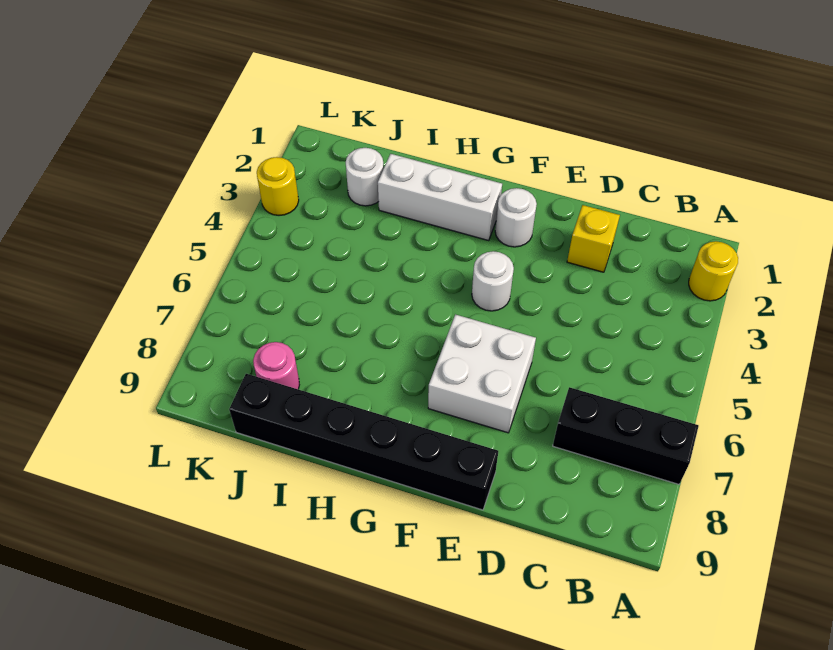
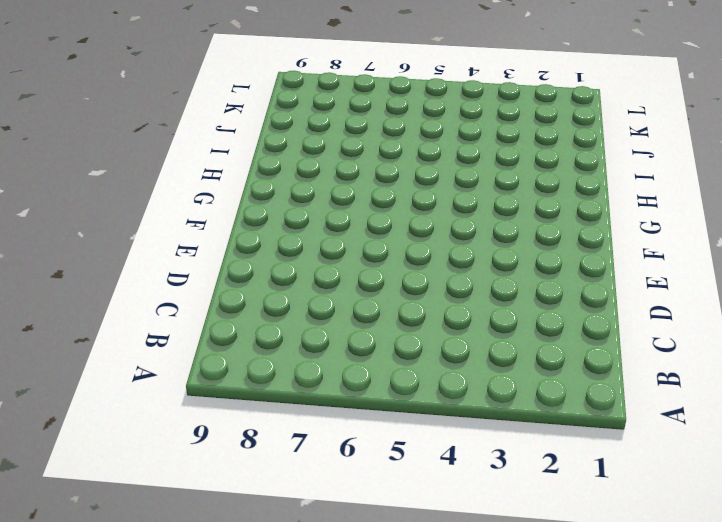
none -> yellow round brick A2 level 1
none -> black brick A7:C7 level 1

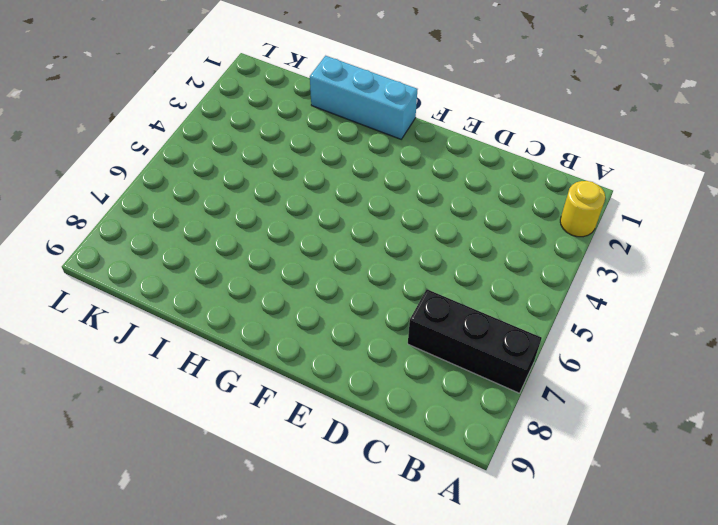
cyan brick G1:I1 level 1 -> none
none -> yellow brick D2 level 1
none -> white brick E6:F7 level 1

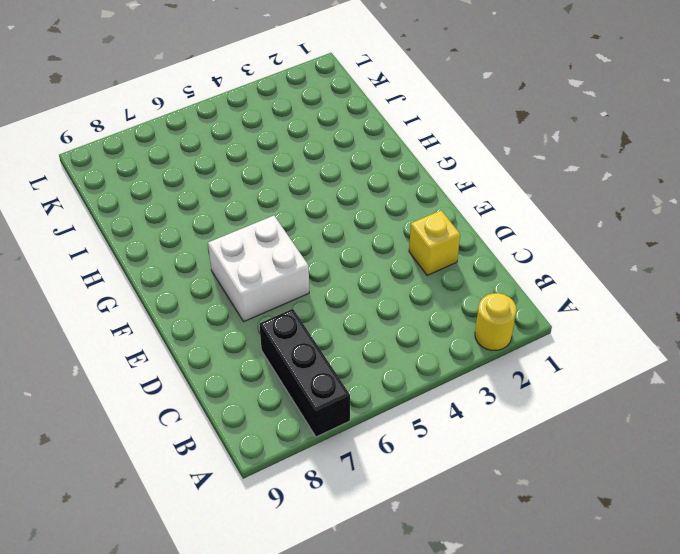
none -> black brick E9:J9 level 1
none -> white round brick F2 level 1

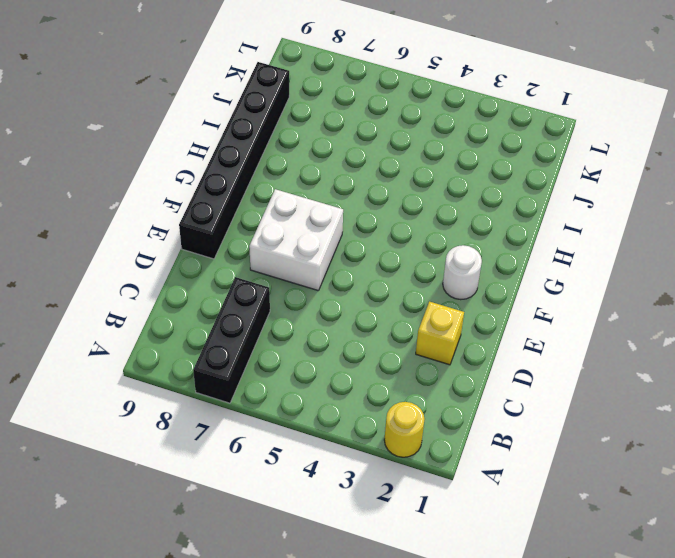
none -> white round brick F4 level 1
none -> white brick G2:I2 level 1

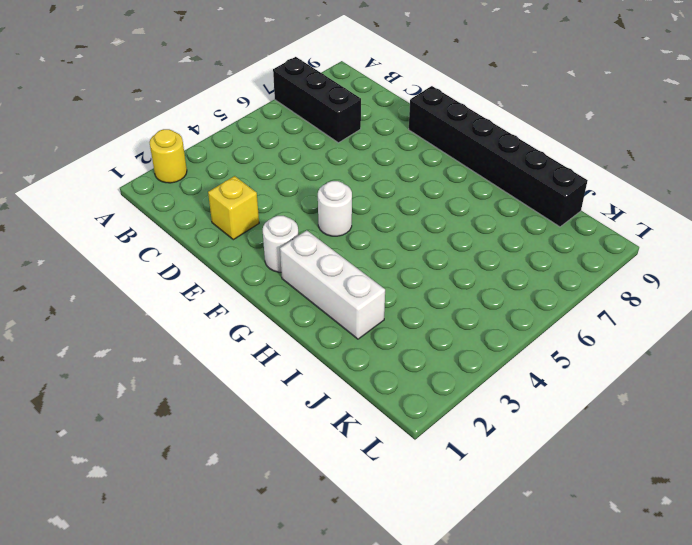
none -> white brick E6:F7 level 1
none -> white round brick J2 level 1

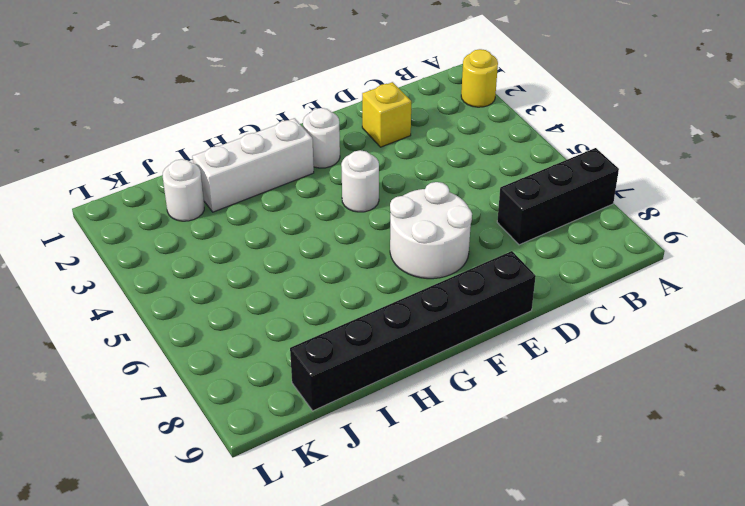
white round brick E6:F7 level 1 -> white brick E6:F7 level 1
none -> pink round brick J8 level 1
none -> yellow round brick L3 level 1

